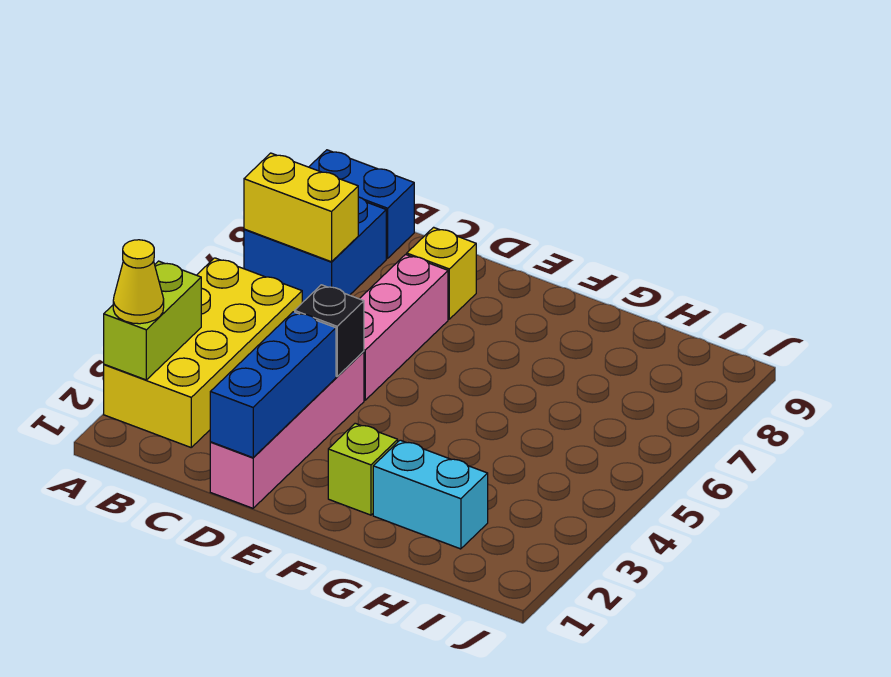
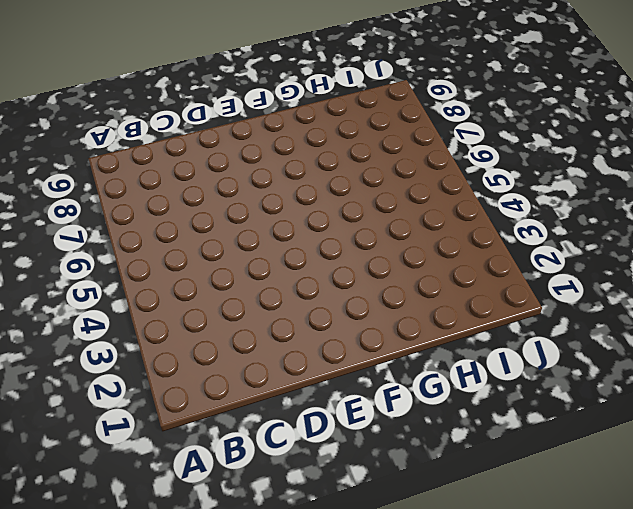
none -> yellow brick A2:B5 level 1
none -> blue brick A7:B8 level 1
none -> blue brick A9:B9 level 1

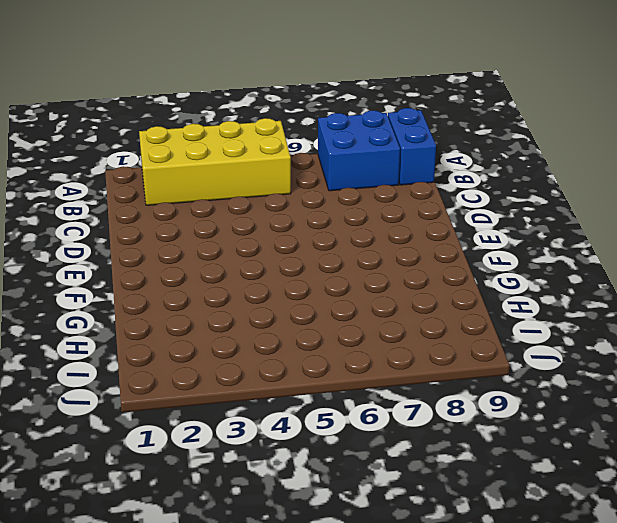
none -> pink brick D1:D4 level 1
none -> pink brick D5:D7 level 1
none -> yellow brick D8 level 1

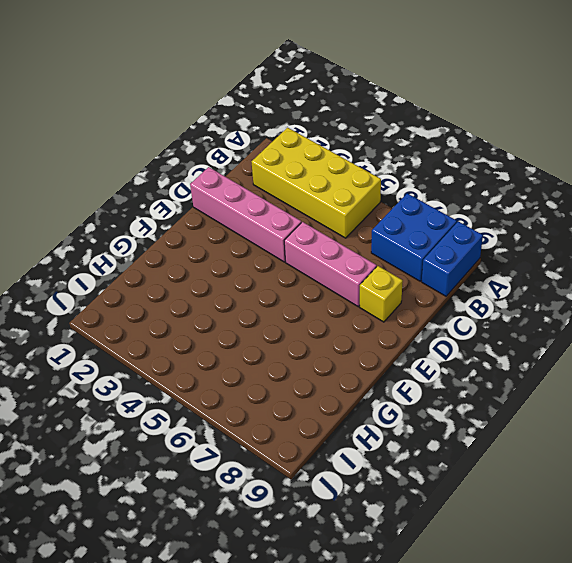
none -> lime brick F2 level 1
none -> cyan brick G2:H2 level 1
none -> lime brick A2:A3 level 2

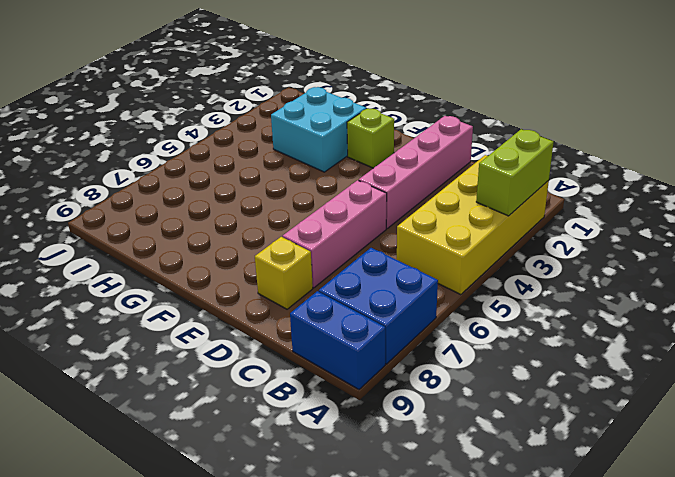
cyan brick G2:H3 level 1 -> cyan brick G2:H2 level 1
none -> yellow brick A7:B7 level 2
none -> blue brick D1:D3 level 2
none -> black brick D4 level 2

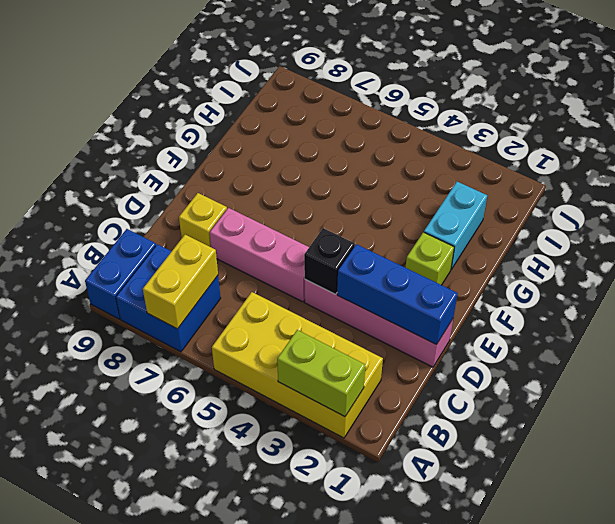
none -> yellow cone A2 level 3

